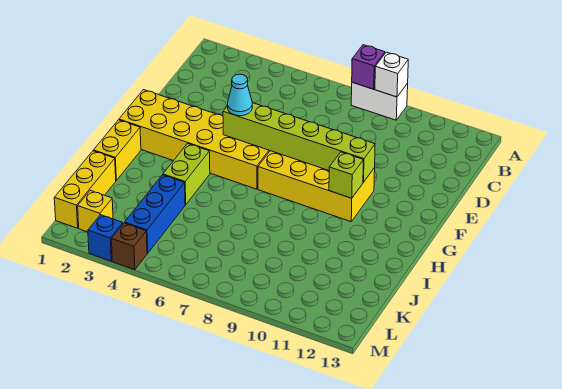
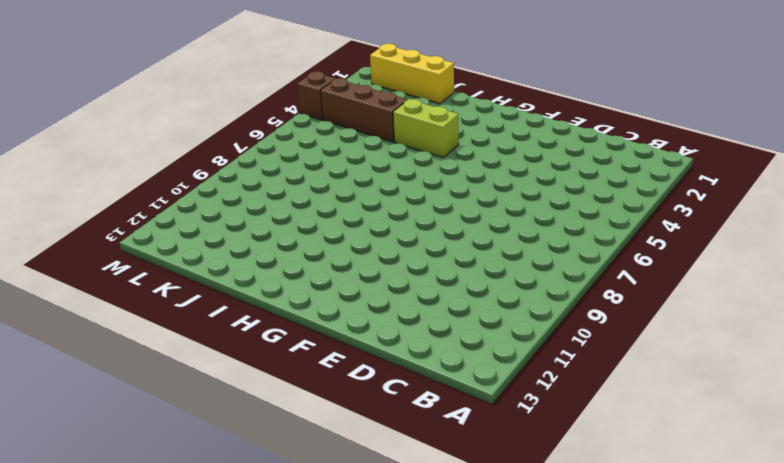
brown brick J4:L4 level 1 -> blue brick J4:L4 level 1
none -> white brick A8:A9 level 1
none -> yellow brick F1:G6 level 1
none -> yellow brick F7:G10 level 1

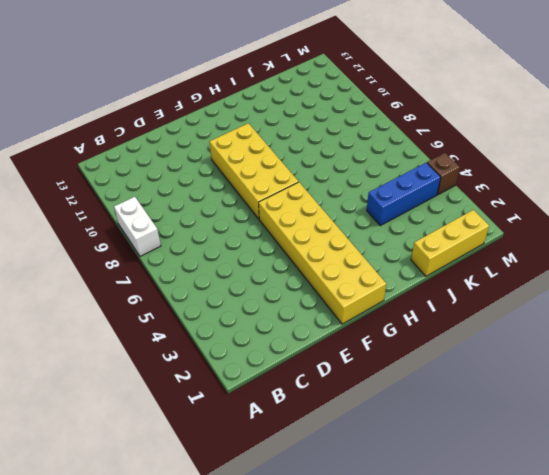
none -> yellow brick H1:I1 level 1
none -> lime brick H4:I4 level 1
none -> yellow brick L2 level 1

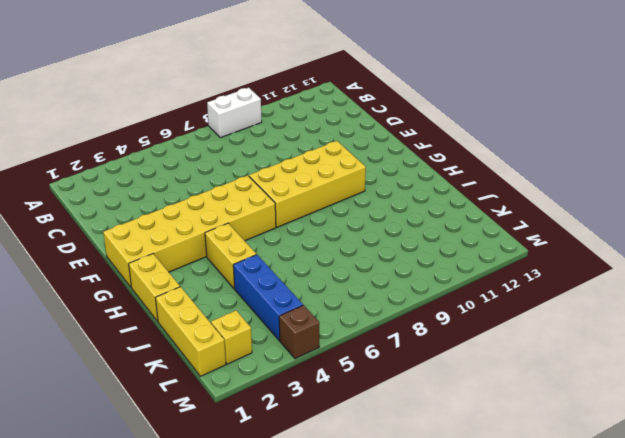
yellow brick H4:I4 level 1 -> lime brick H4:I4 level 1
none -> blue brick M3 level 1
none -> purple brick A8 level 2
none -> white brick A9 level 2

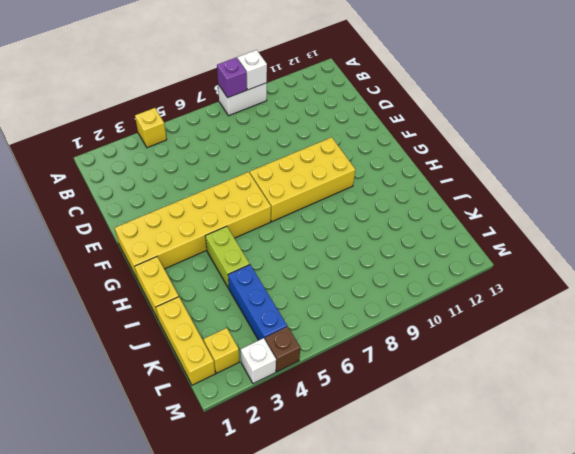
yellow brick A4 level 1 -> none
white brick M3 level 1 -> blue brick M3 level 1
none -> lime brick F5:F10 level 2
none -> lime brick G10 level 2
none -> cyan cone F5 level 3

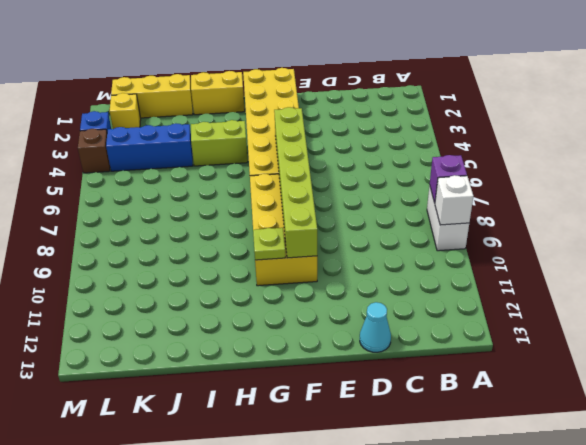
cyan cone D13 level 1 -> cyan cone F5 level 3
lime plate G10 level 2 -> lime brick G10 level 2

